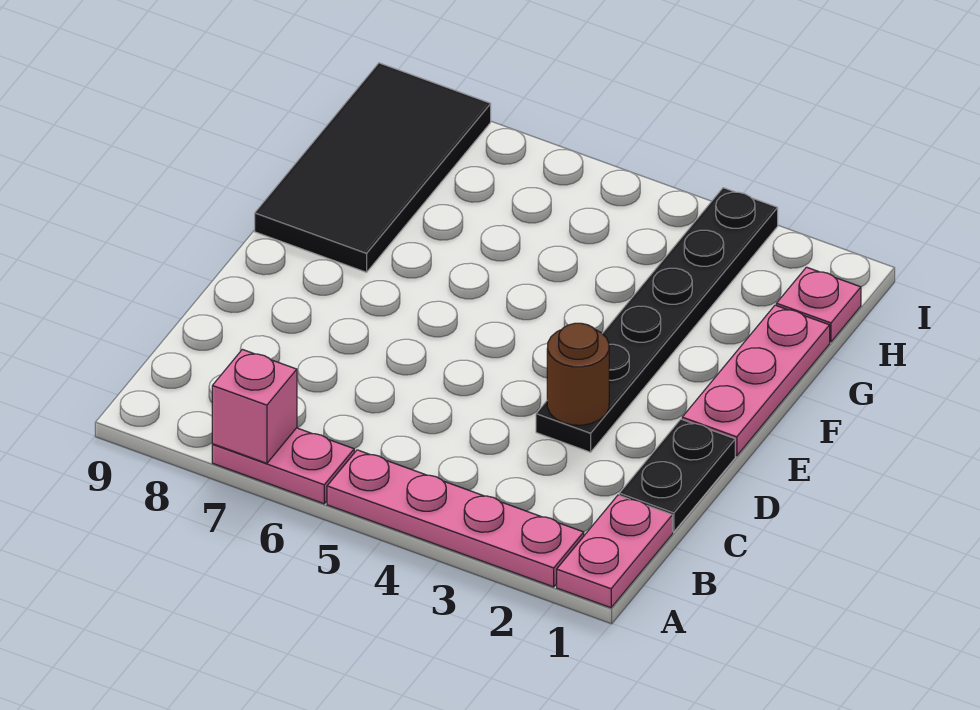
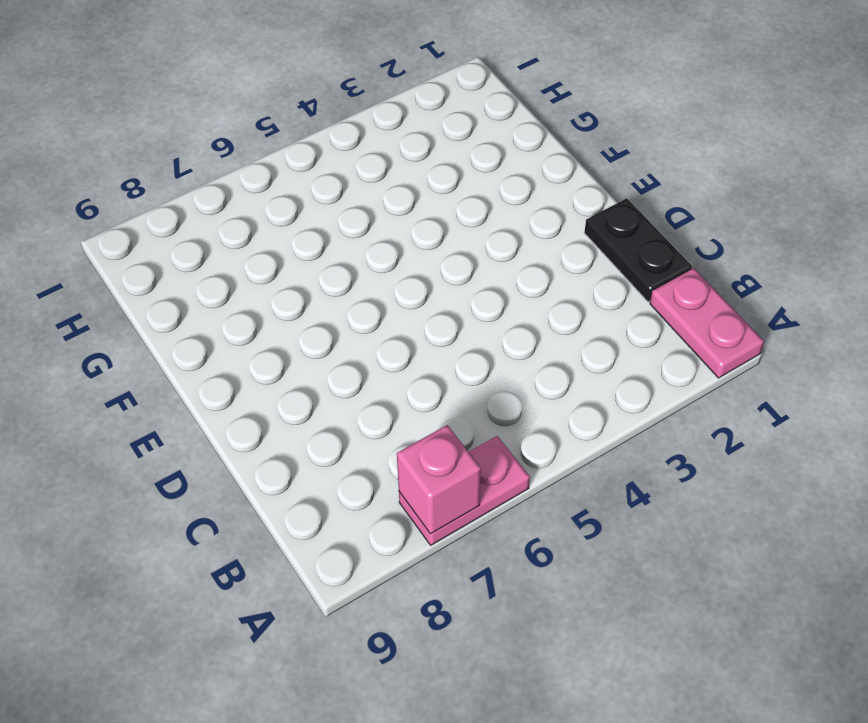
none -> pink plate A2:A5 level 1
none -> black plate D3:I3 level 1

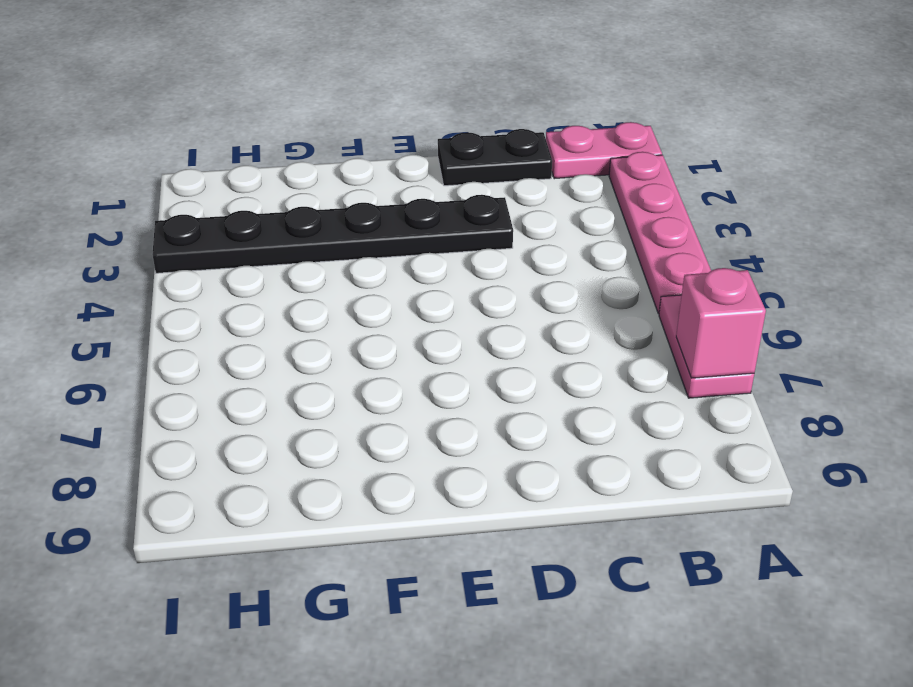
none -> pink plate E1:G1 level 1
none -> black tile F8:I9 level 1

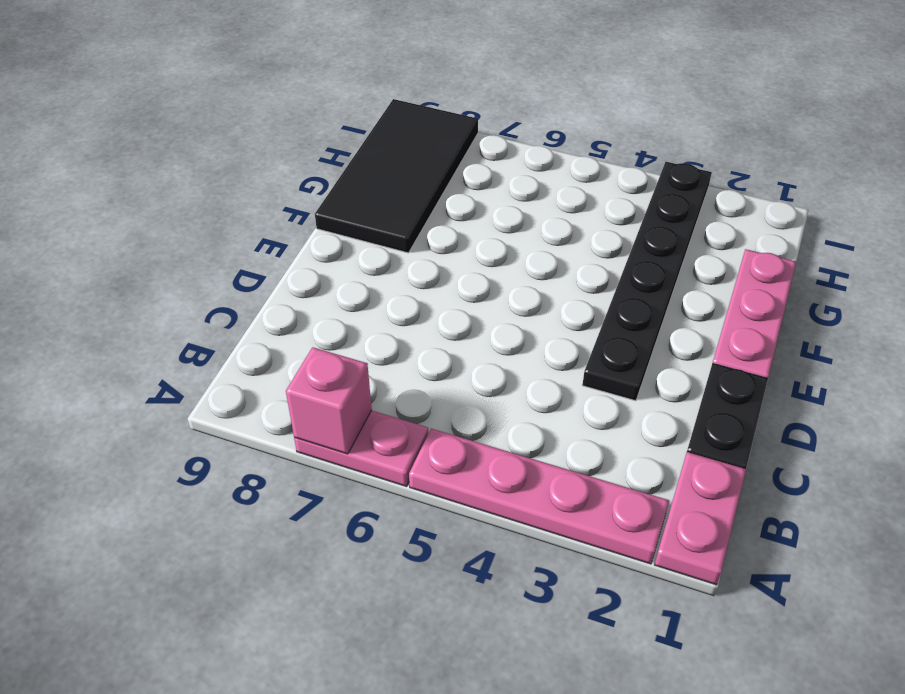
none -> pink plate H1 level 1
none -> brown round brick D3 level 2

